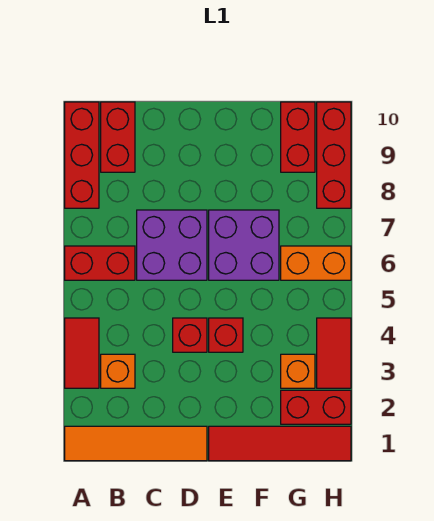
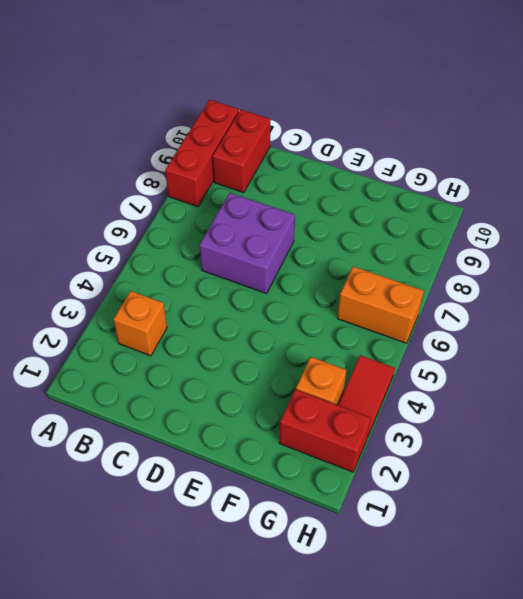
none -> orange tile A1:D1 level 1
none -> red tile A3:A4 level 1
none -> red brick A6:B6 level 1

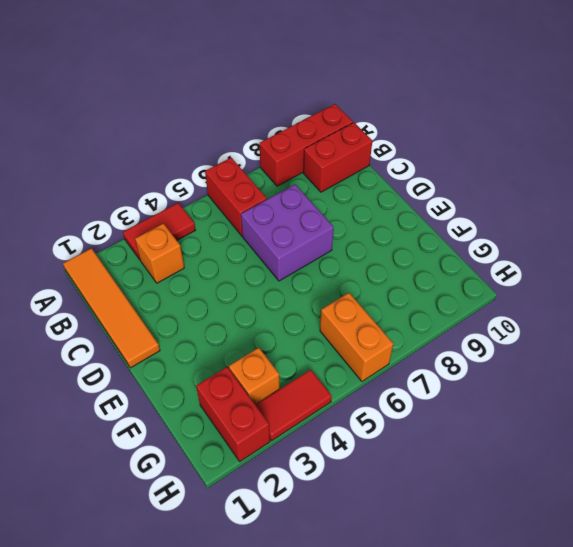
none -> red brick D4 level 1
none -> red tile E1:H1 level 1
none -> red brick E4 level 1

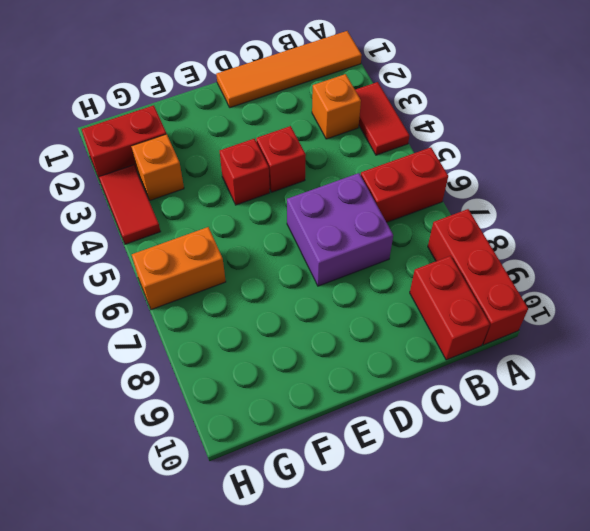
none -> red tile E1:H1 level 1
none -> purple brick E6:F7 level 1
none -> red brick G9:G10 level 1

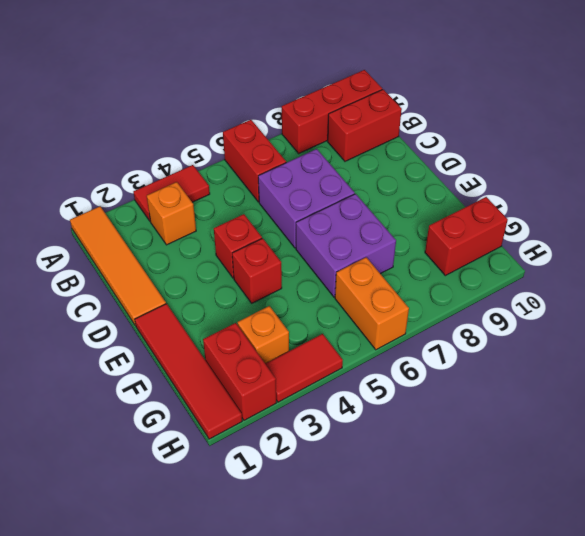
none -> red brick H8:H10 level 1

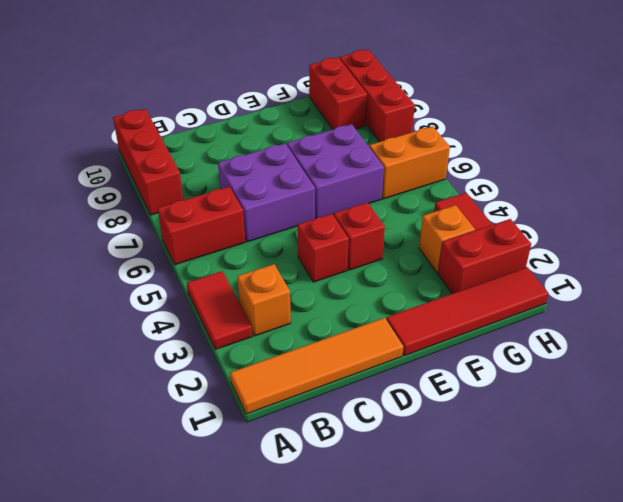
none -> red brick B9:B10 level 1

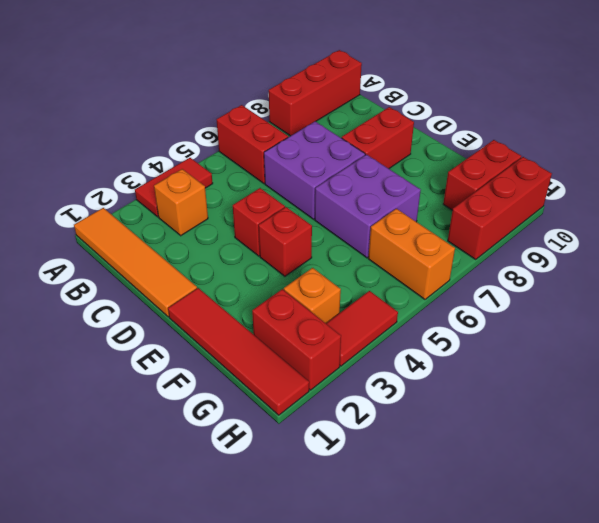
red brick D8:D9 level 1 -> red brick B9:B10 level 1

